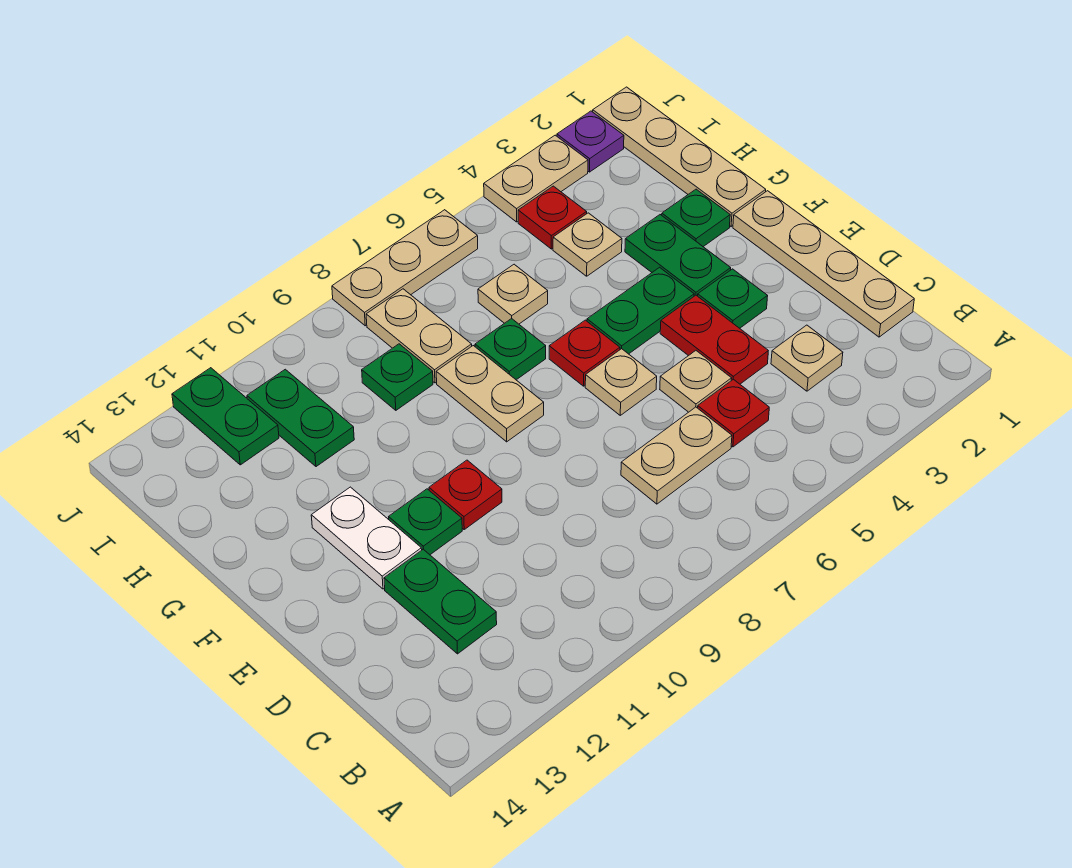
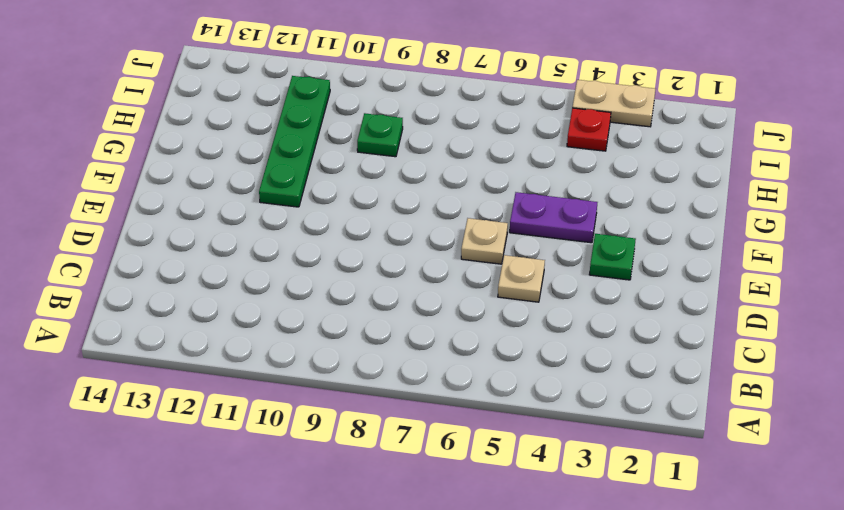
purple plate F4:F5 level 1 -> green plate F4:F5 level 1
green plate F11:I11 level 1 -> green plate H11:I11 level 1
none -> tan plate C1:F1 level 1
none -> tan plate C3 level 1
none -> red plate C5 level 1

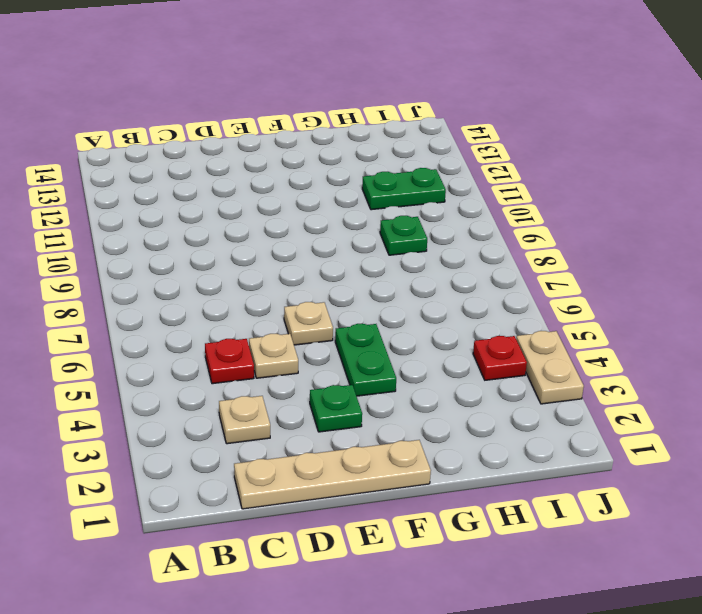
none -> tan plate C6:C7 level 1
none -> green plate C12:D12 level 1
none -> red plate D4:E4 level 1

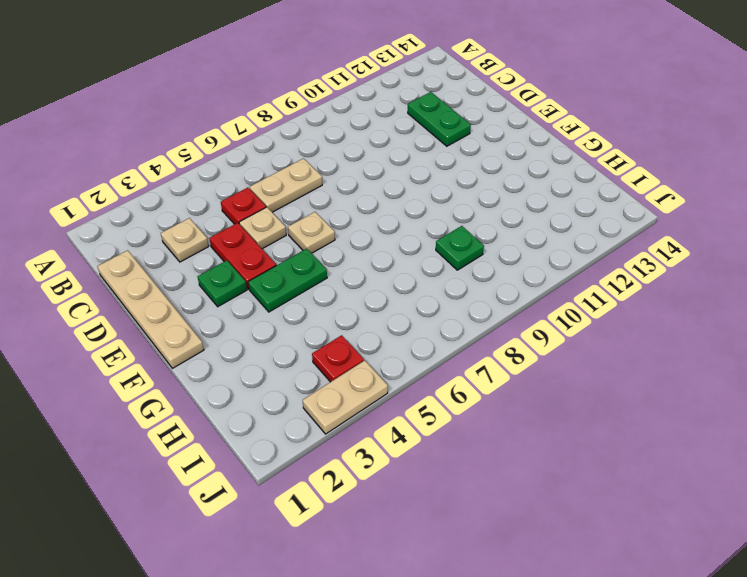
none -> red plate E10 level 1
none -> green plate E11 level 1
none -> white plate E12:F12 level 1

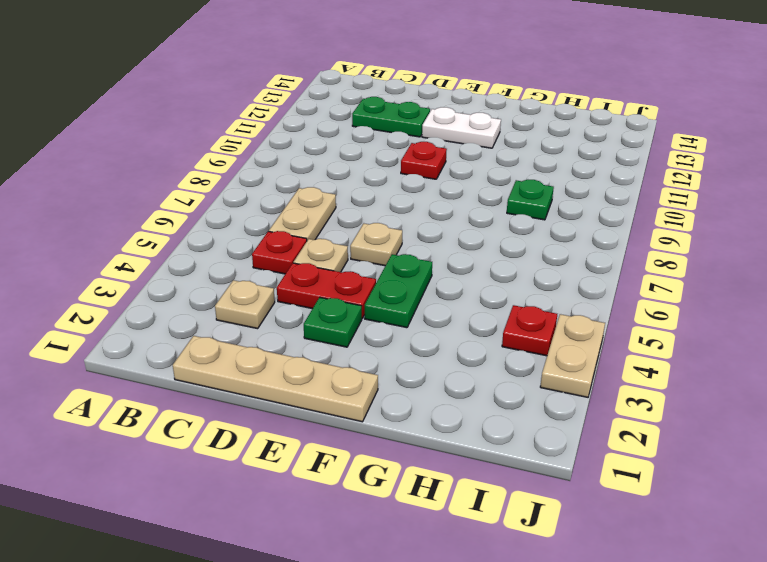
none -> green plate E11 level 1
none -> green plate F3:G3 level 1
none -> red plate F6 level 1

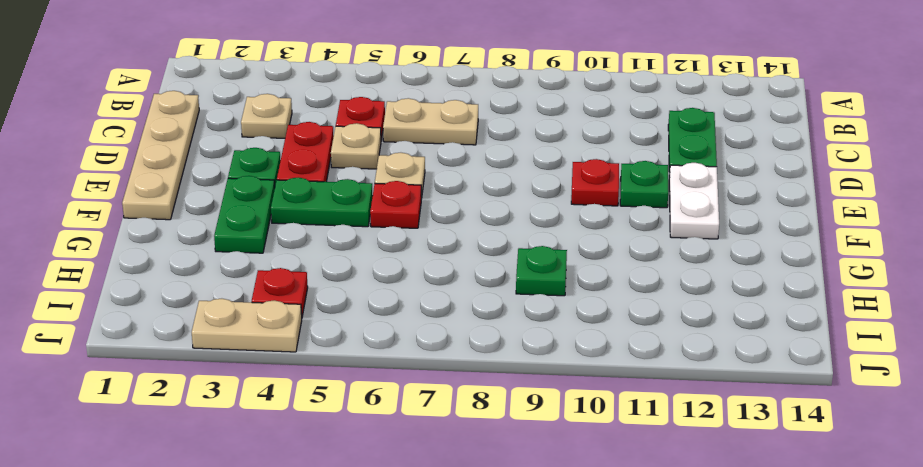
none -> tan plate F8:G8 level 1
none -> tan plate G1:J1 level 1
none -> green plate G2 level 1

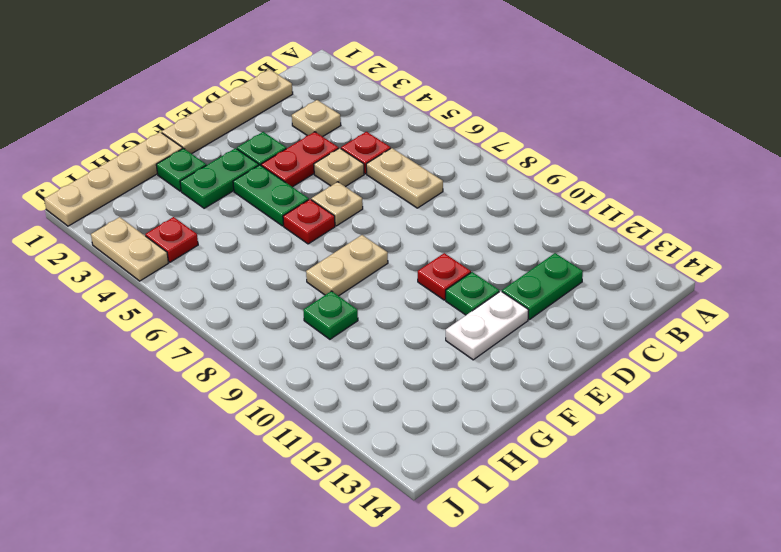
none -> green plate G7 level 1
none -> tan plate H4 level 1
none -> tan plate H6 level 1

